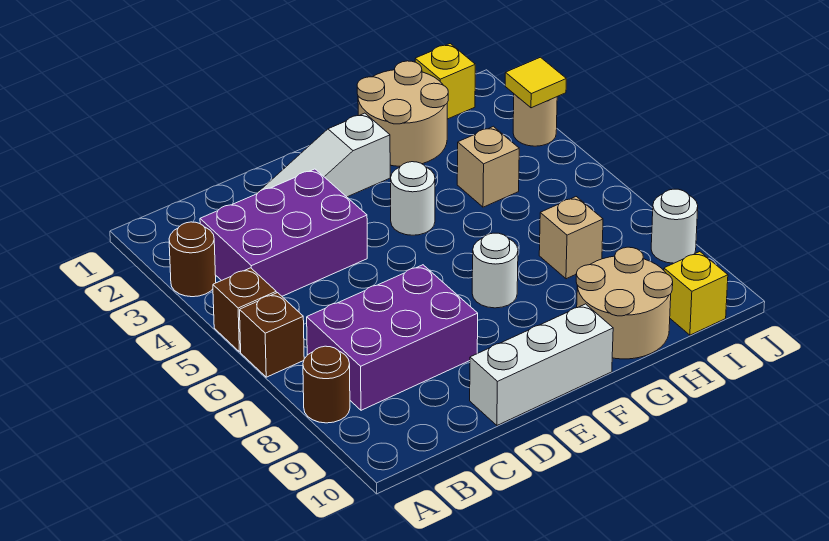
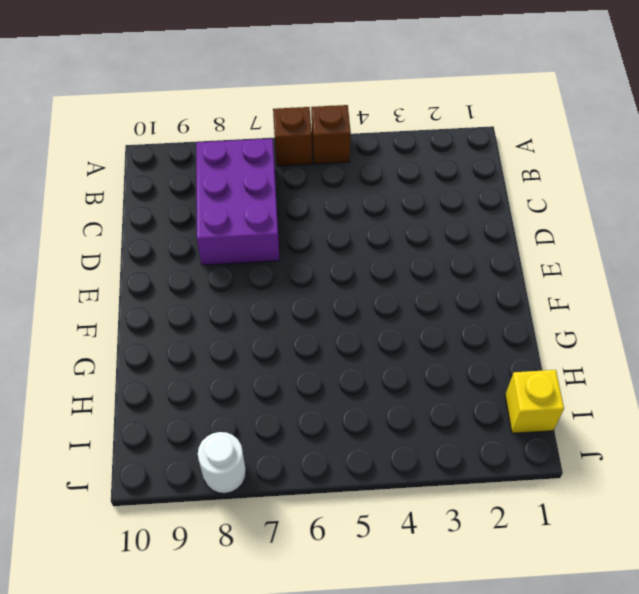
none -> brown round brick A3 level 1
none -> brown round brick A8 level 1
none -> purple brick B3:D4 level 1

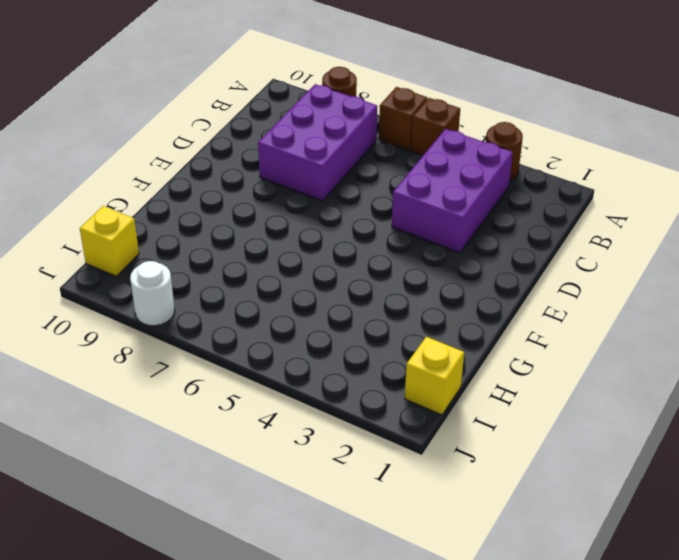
none -> white slope D2:F2 level 1 top F
none -> white brick D10:F10 level 1
none -> white round brick F4 level 1

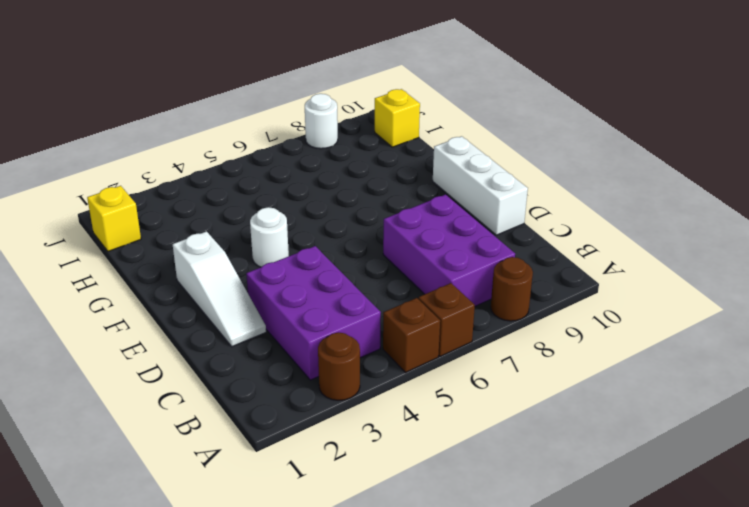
none -> white round brick F7 level 1
none -> tan round brick G1:H2 level 1
none -> tan round brick G9:H10 level 1

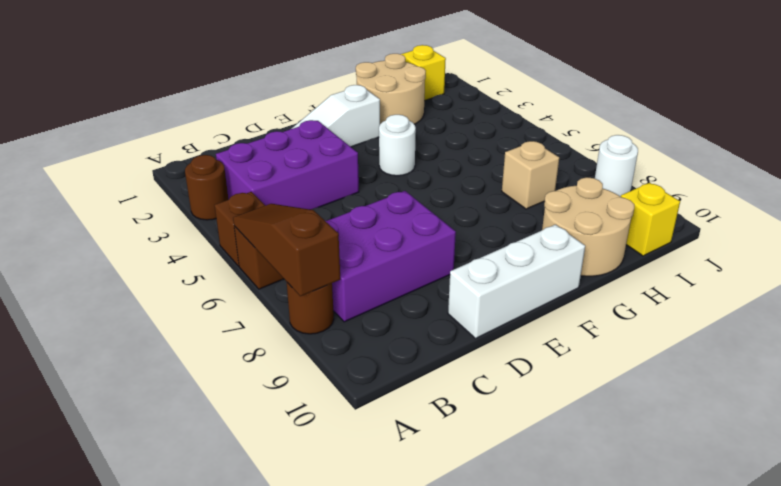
brown slope A6:A8 level 2 top 8 -> none
none -> white round brick F7 level 1
none -> tan brick H4 level 1
none -> tan round brick J3 level 1

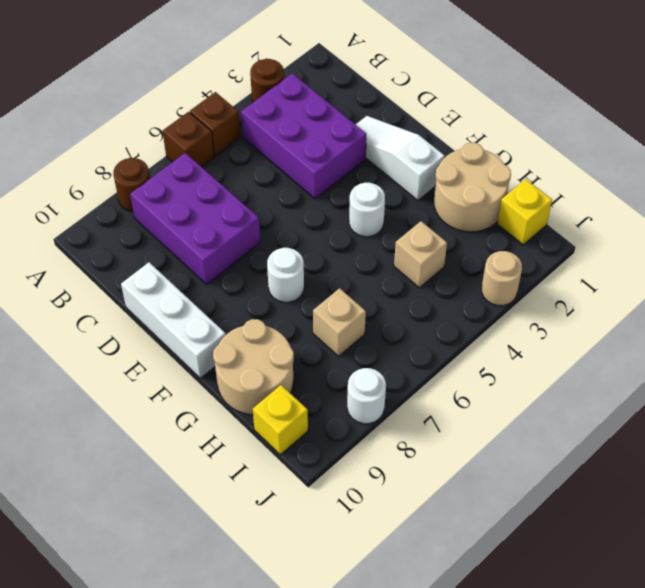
none -> yellow tile J3 level 2

